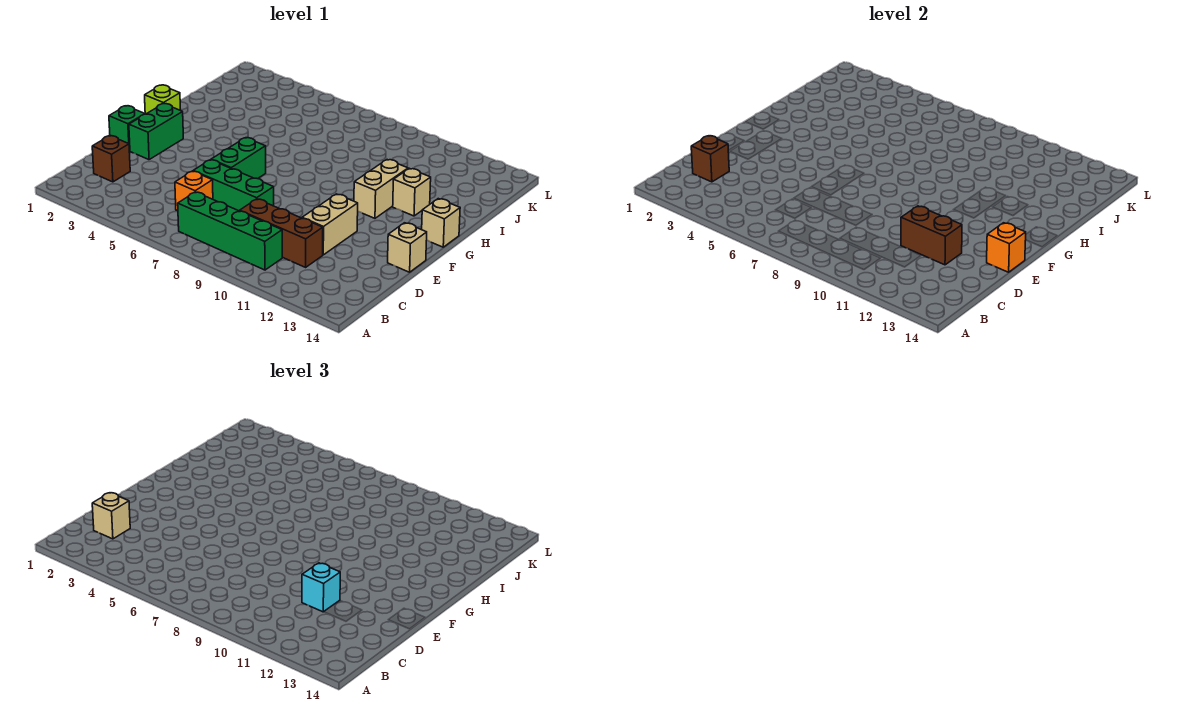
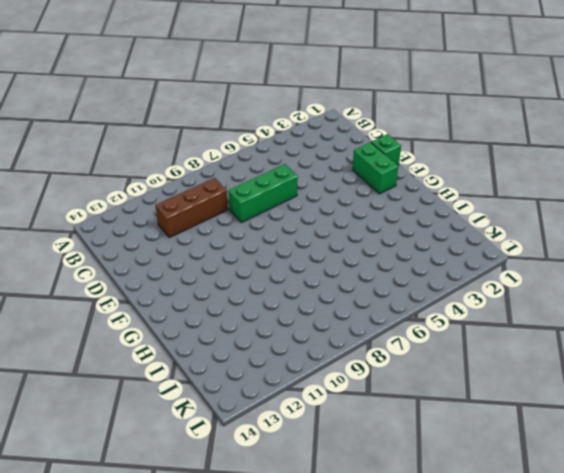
none -> green brick B7:B10 level 1
none -> brown brick C2 level 1
none -> orange brick C6 level 1

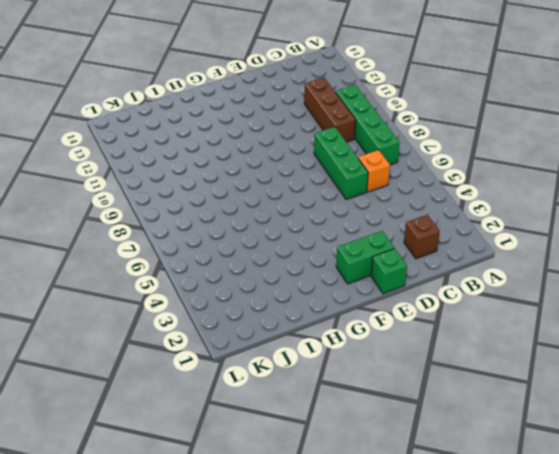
none -> tan brick D11:E11 level 1
none -> green brick E6:F6 level 1
none -> tan brick E14 level 1

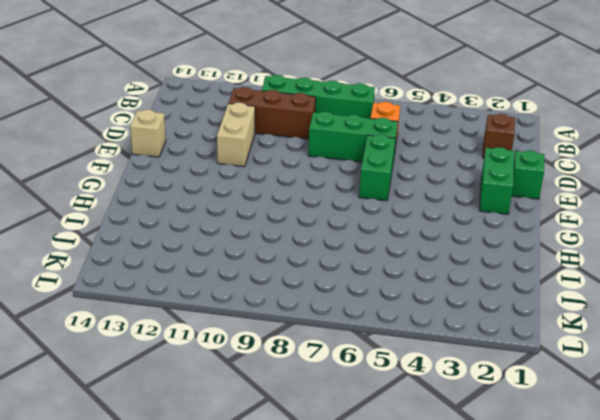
none -> lime brick G1 level 1
none -> tan brick G11:H11 level 1
none -> tan brick G14 level 1

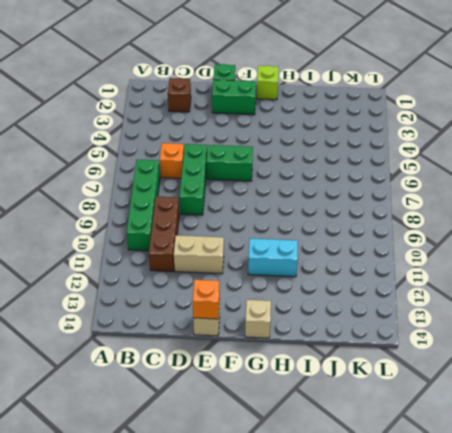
cyan brick G11:H11 level 1 -> tan brick G11:H11 level 1
none -> tan brick H12 level 1
none -> brown brick C2 level 2
none -> brown brick D11:D12 level 2

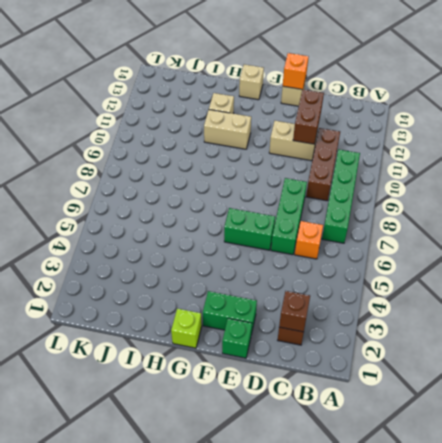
none -> tan brick C2 level 3
none -> cyan brick D11 level 3

